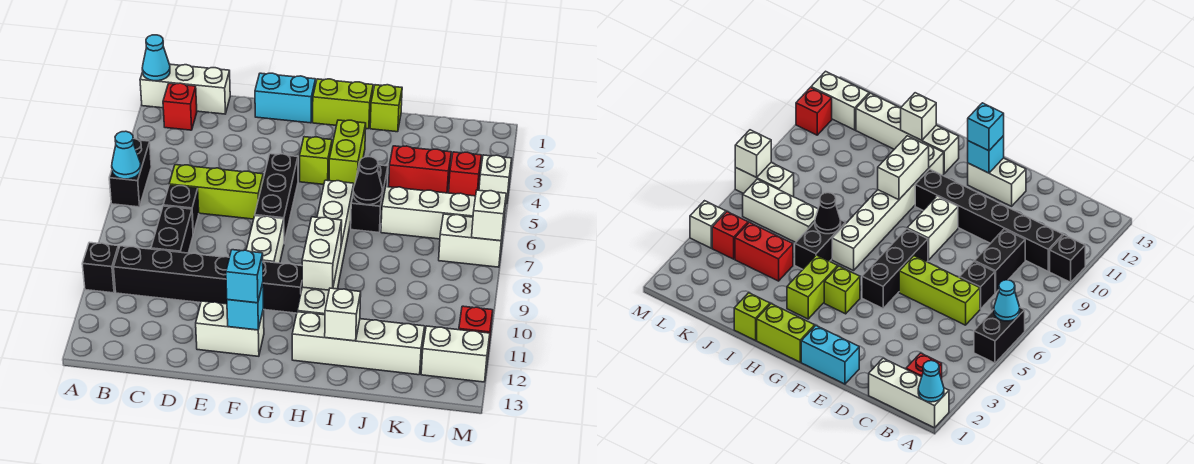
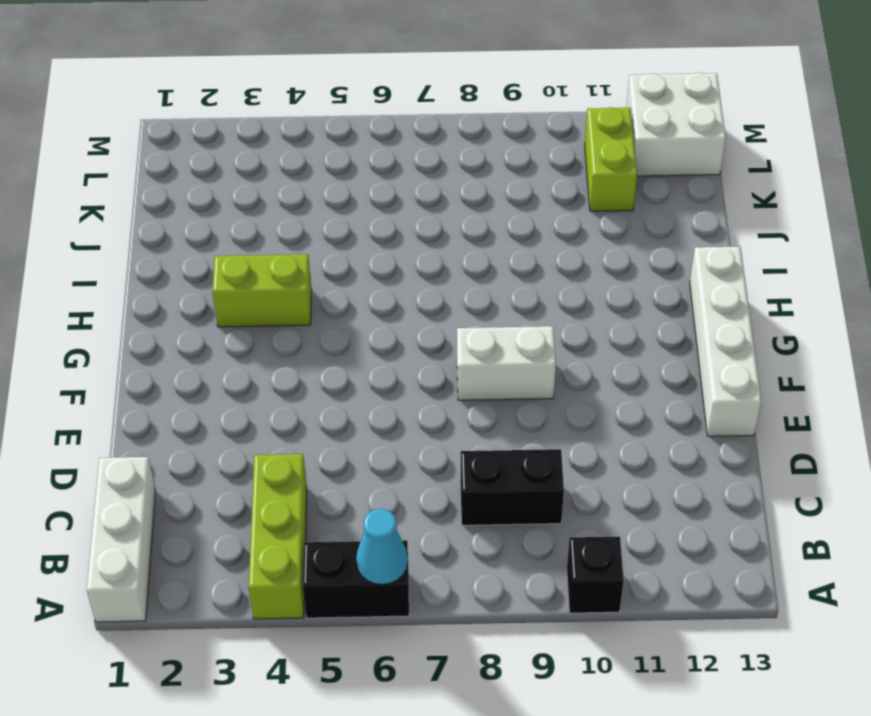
lime brick A4:C4 level 1 -> lime brick C6:E6 level 1
white brick E13:H13 level 1 -> white brick H12:K12 level 1
lime brick K11:L11 level 1 -> lime brick G1:H1 level 1
white brick L12:M13 level 1 -> white brick L12:M12 level 1
none -> red brick B2 level 1
none -> black brick B10:G10 level 1
none -> black brick C7 level 1
none -> cyan brick E1:F1 level 1

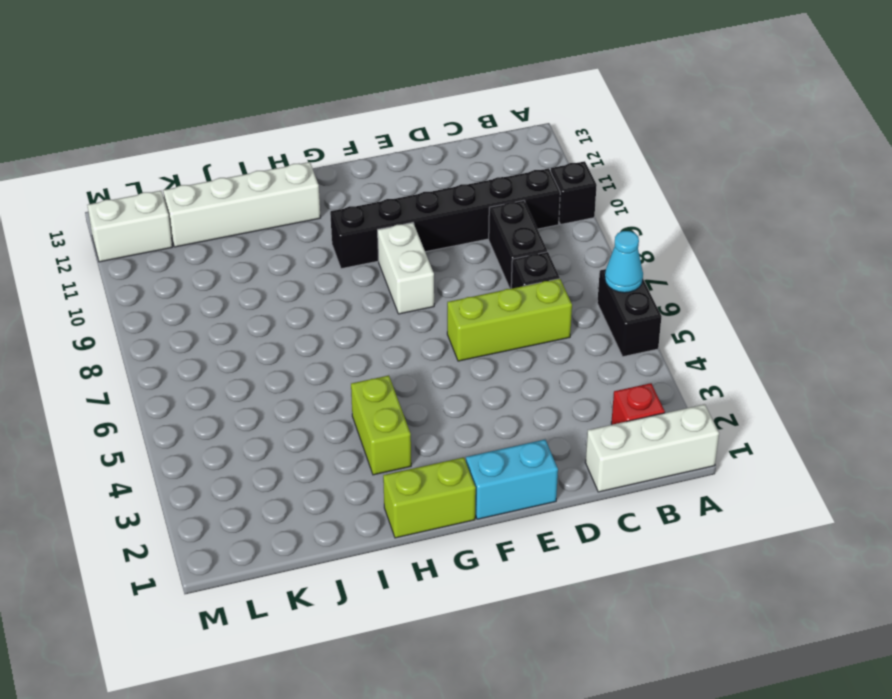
none -> white brick E12:F12 level 1
none -> black brick F5:F7 level 1
none -> lime brick G4 level 1
none -> white brick H6:H11 level 1

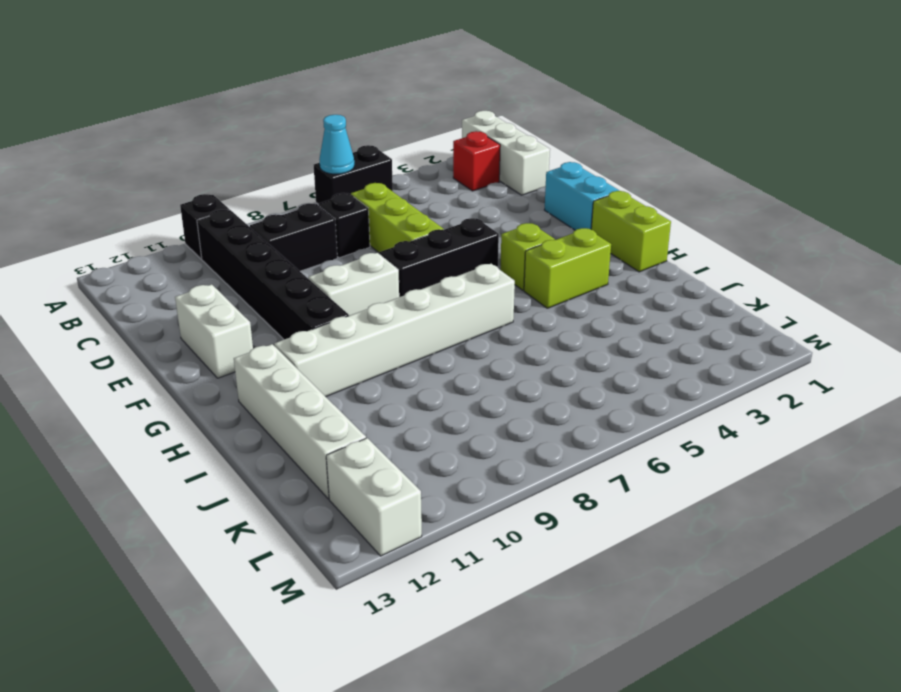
none -> lime brick I1 level 1
none -> black brick I5:I6 level 1
none -> red brick J4:K4 level 1
none -> white brick J6:L6 level 1

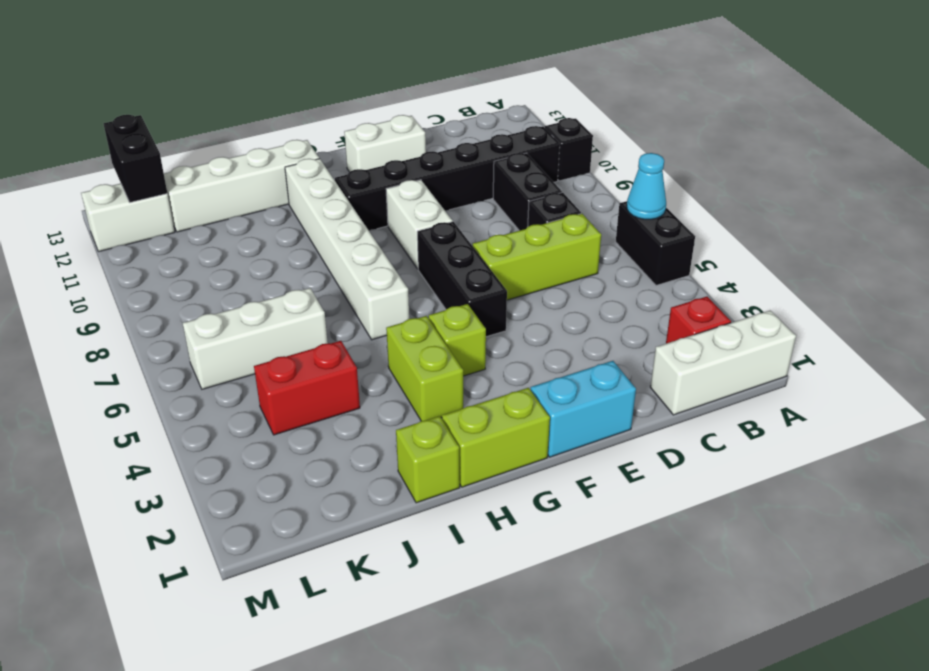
black brick L12:L13 level 2 -> black brick I5:I6 level 1
none -> red brick L4 level 1
none -> white brick L7:M7 level 1
none -> white brick M4 level 1
none -> red brick M11 level 1

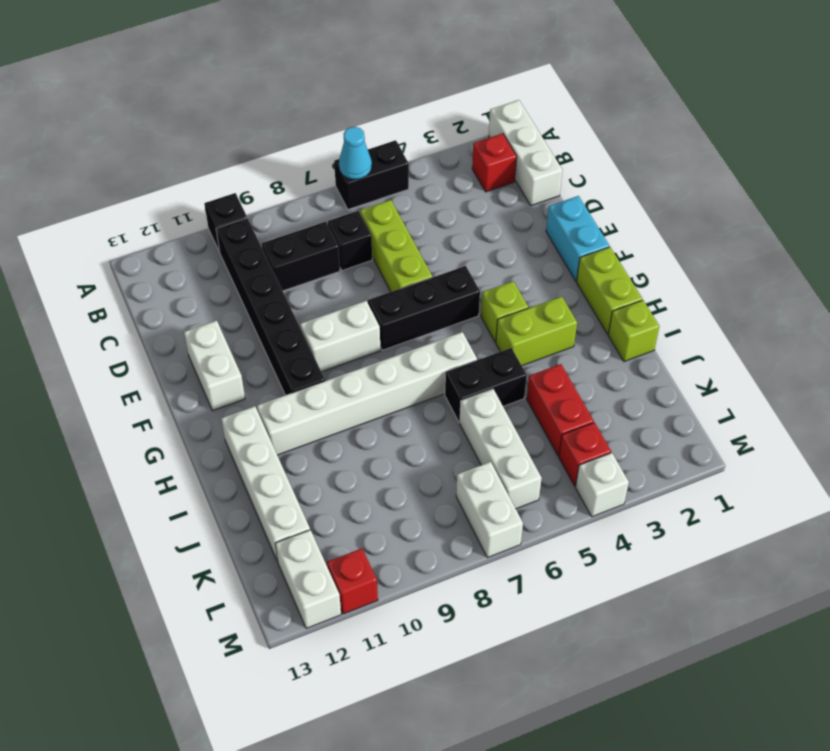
none -> cyan cone A1 level 2
none -> cyan brick F12 level 2
none -> white brick H9:H10 level 2
none -> black cone I6 level 2

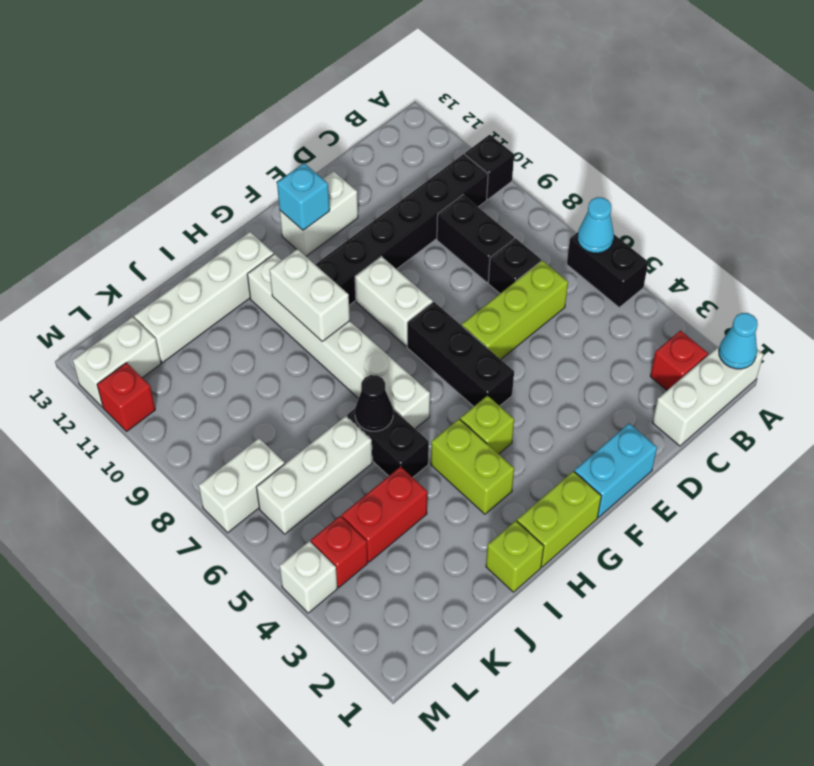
none -> white brick I12 level 2
none -> white brick M7 level 2
none -> cyan brick F12 level 3

